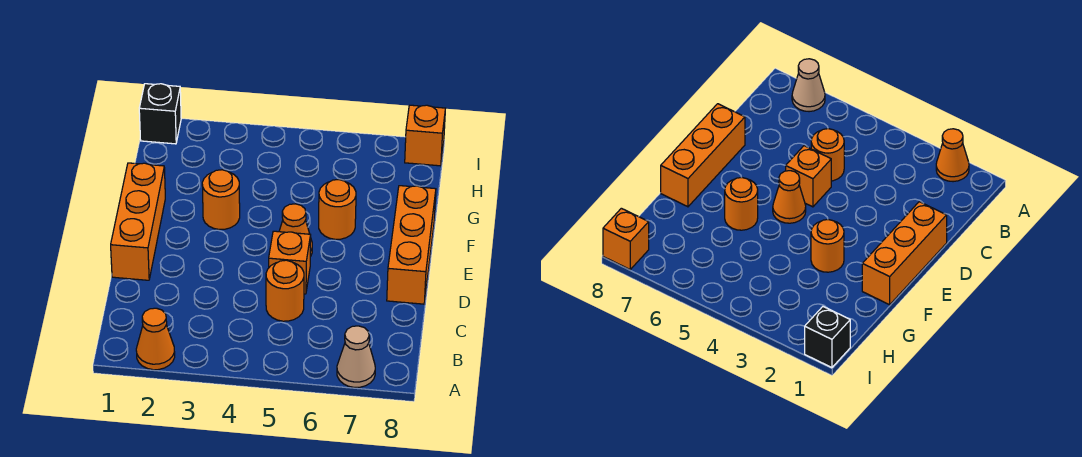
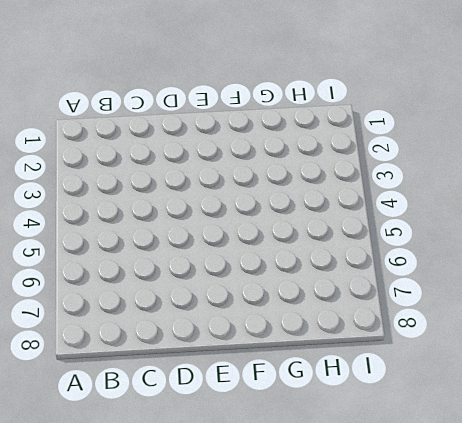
none -> orange cone A2 level 1
none -> tan cone A7 level 1

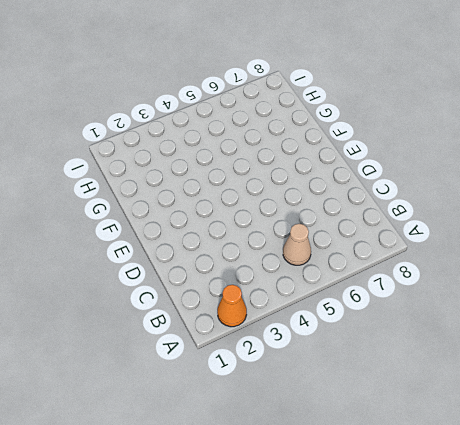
tan cone B5 level 1 -> tan cone A7 level 1
none -> orange round brick C5 level 1
none -> orange brick D1:F1 level 1

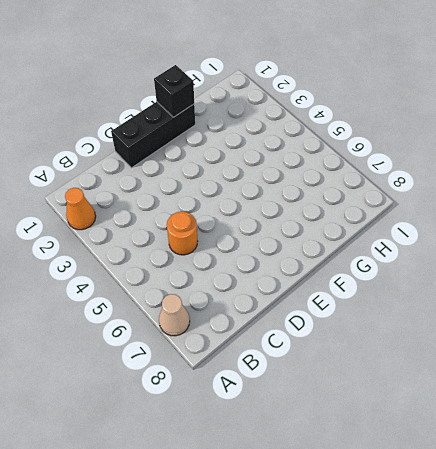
black brick D1:F1 level 1 -> orange brick D1:F1 level 1
black brick F1 level 2 -> black brick I1 level 1
none -> orange brick D5 level 1
none -> orange brick D8:F8 level 1

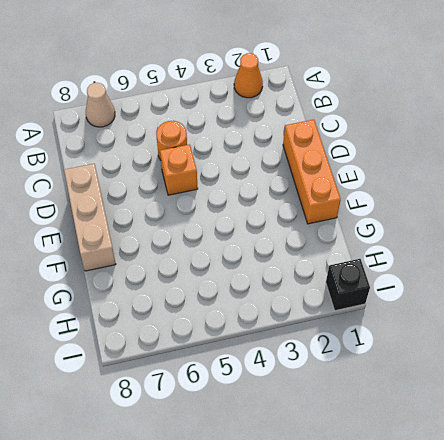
tan brick D8:F8 level 1 -> orange brick D8:F8 level 1
none -> orange cone E5 level 1
none -> orange round brick F3 level 1

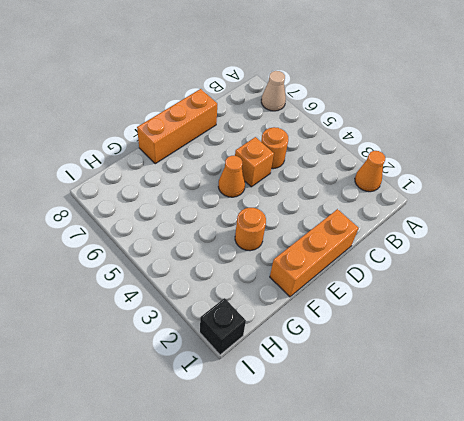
none -> orange round brick F6 level 1
none -> orange brick I8 level 1

